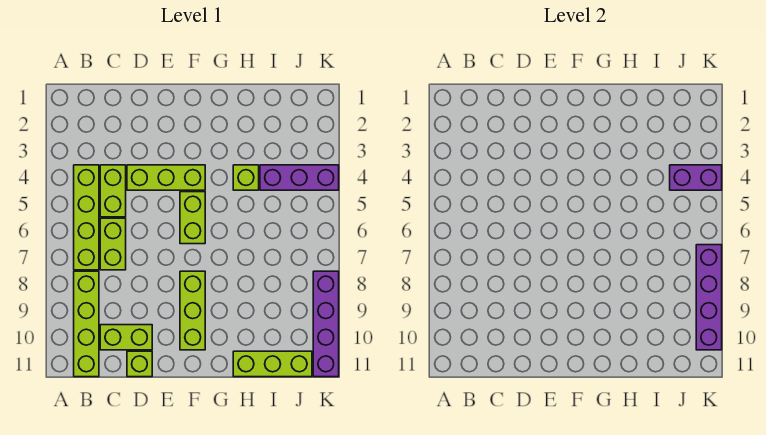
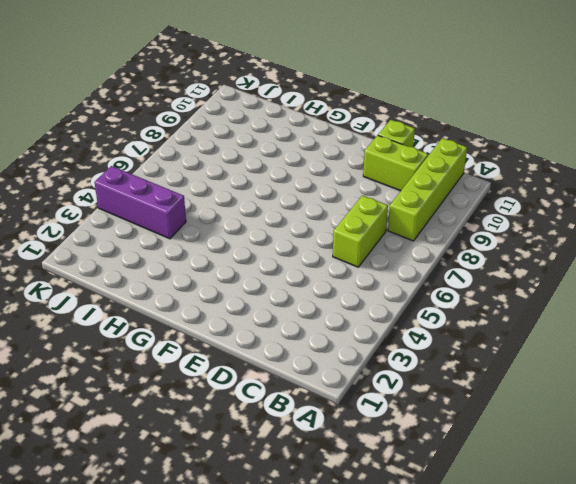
none -> lime brick B4:B7 level 1
none -> lime brick C4:C5 level 1
none -> lime brick D4:F4 level 1

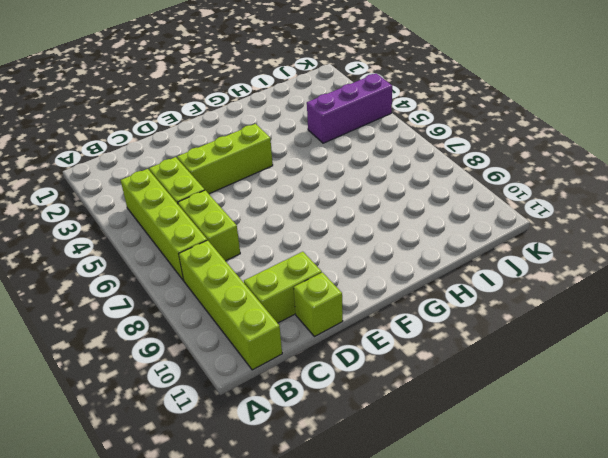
none -> lime brick F5:F6 level 1
none -> lime brick F8:F10 level 1
none -> lime brick H4 level 1

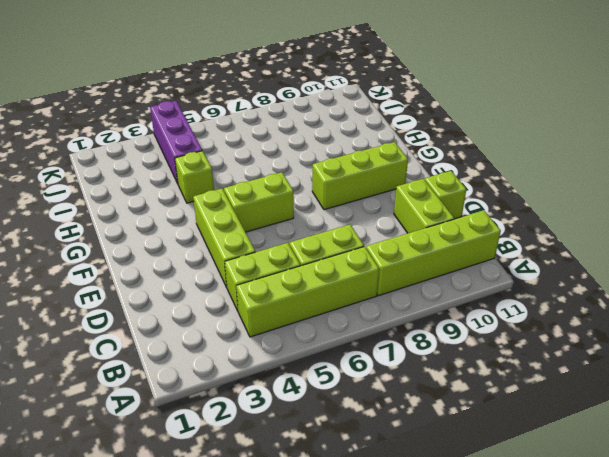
none -> lime brick H11:J11 level 1
none -> purple brick K8:K11 level 1
none -> purple brick J4:K4 level 2

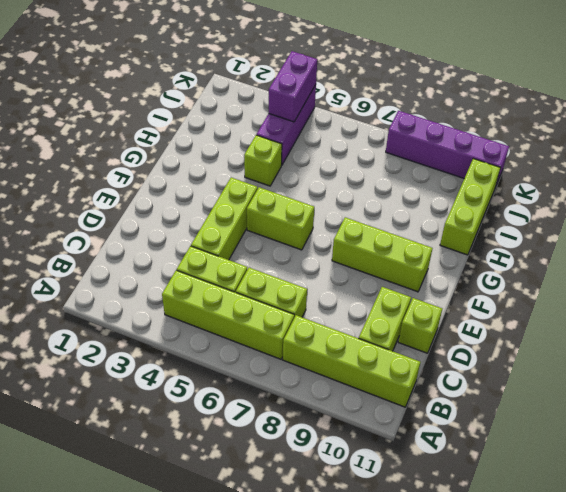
none -> purple brick K7:K10 level 2

